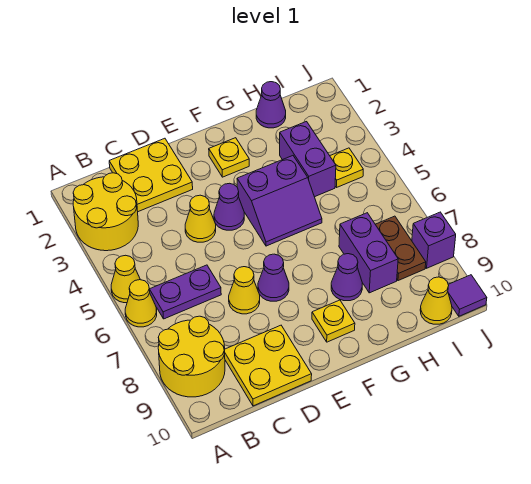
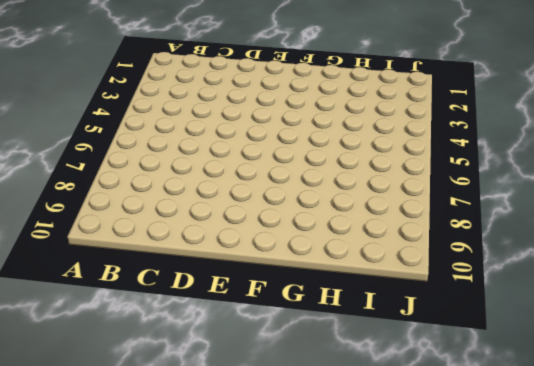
none -> yellow round brick A2:B3 level 1
none -> yellow cone A5 level 1
none -> yellow cone A6 level 1

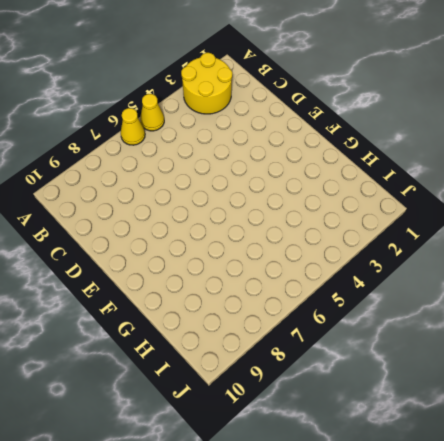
none -> yellow round brick A8:B9 level 1
none -> purple plate B6:C6 level 1
none -> yellow plate C1:D2 level 1

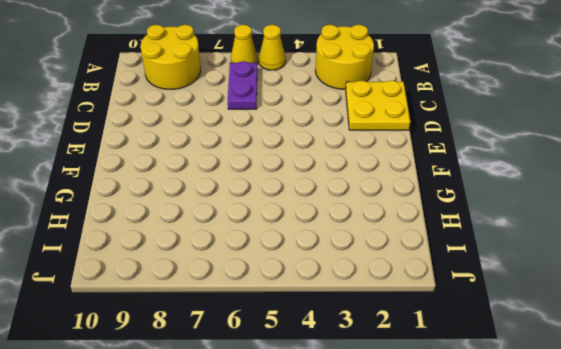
none -> yellow plate C9:D10 level 1
none -> yellow cone D4 level 1
none -> yellow cone D7 level 1

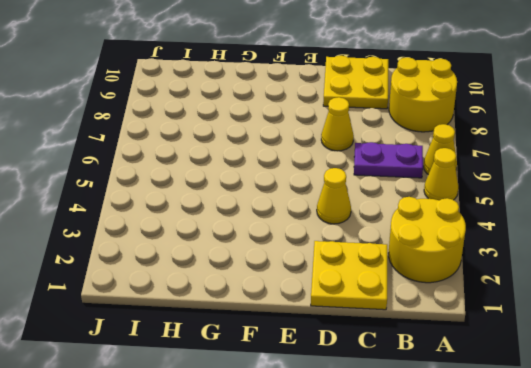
none -> purple cone E4 level 1
none -> purple cone E7 level 1
none -> yellow plate F2 level 1

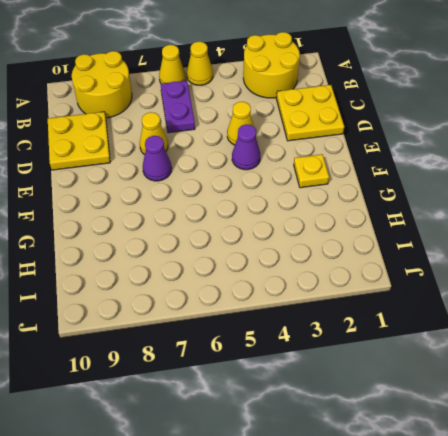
none -> purple slope F4:G5 level 1 top 4
none -> yellow plate F9 level 1
none -> purple cone G8 level 1

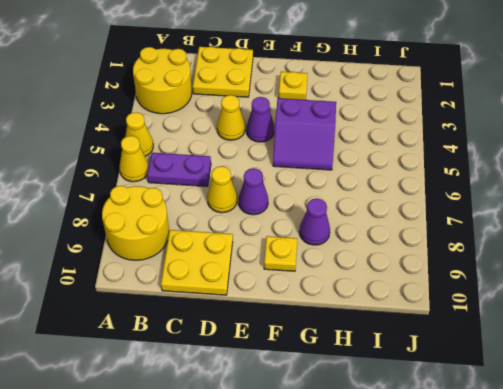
none -> purple cone H1 level 1
none -> purple brick H3:H4 level 1
none -> purple brick H7:H8 level 1

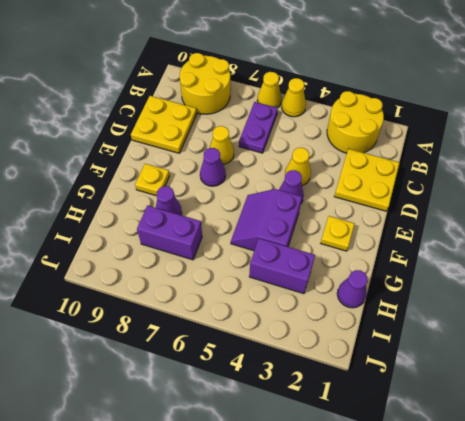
none -> yellow plate I4 level 1
none -> brown plate I7:I8 level 1
none -> yellow cone I10 level 1

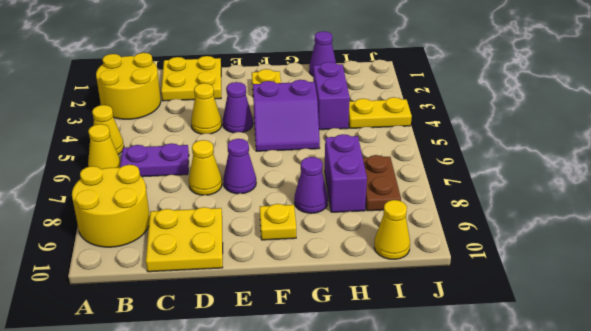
yellow plate I4:J4 level 1 -> yellow plate I4 level 1
none -> purple brick J8 level 1
none -> purple tile J10 level 1

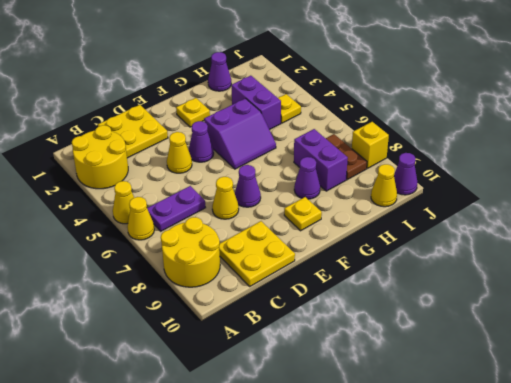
yellow brick J8 level 1 -> purple brick J8 level 1
purple cone J10 level 1 -> purple tile J10 level 1

